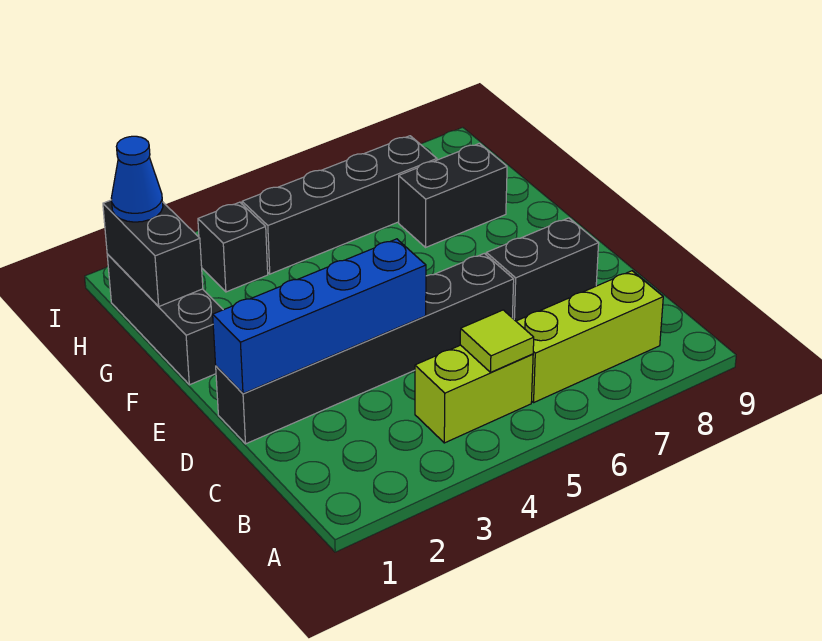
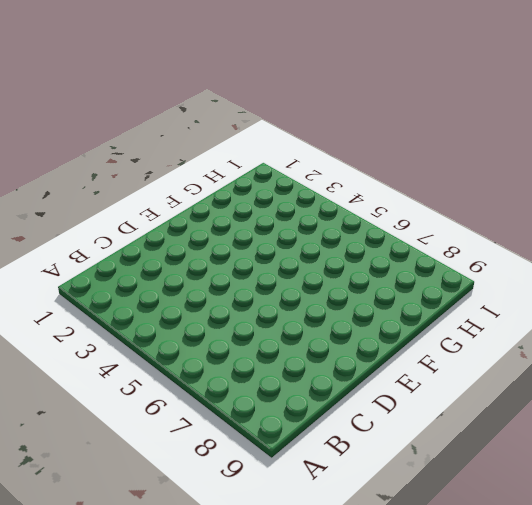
none -> lime brick B4:B5 level 1
none -> lime brick B6:B8 level 1
none -> black brick D1:D6 level 1

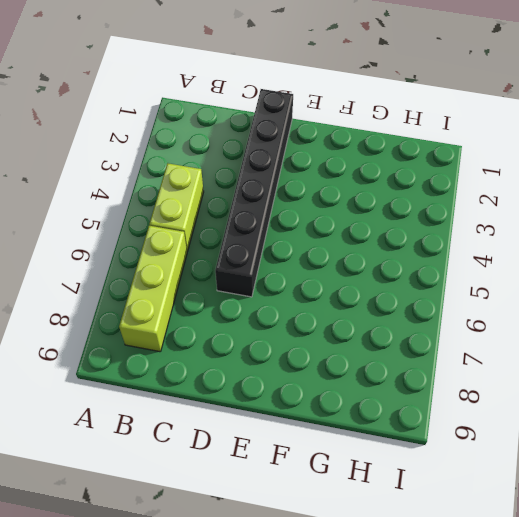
none -> black brick D7:D8 level 1
none -> black brick F1:H1 level 1
none -> black brick G7:G8 level 1

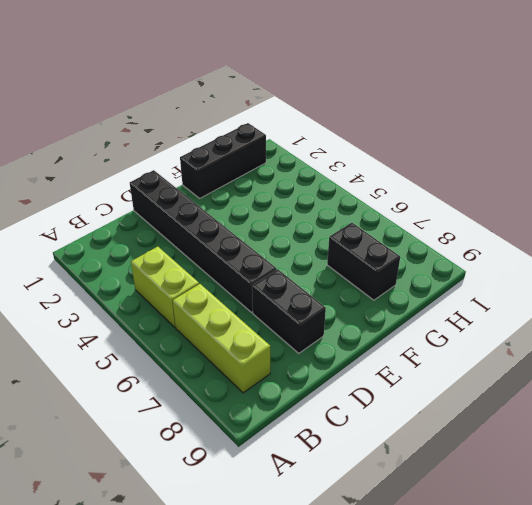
none -> black brick H3 level 1
none -> black brick H4:H7 level 1
none -> lime tile B5 level 2

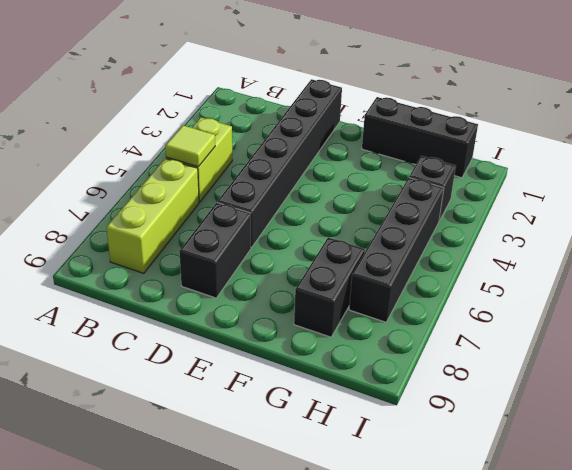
none -> blue brick D1:D4 level 2
none -> black brick G1:H1 level 2
none -> blue cone H1 level 3

